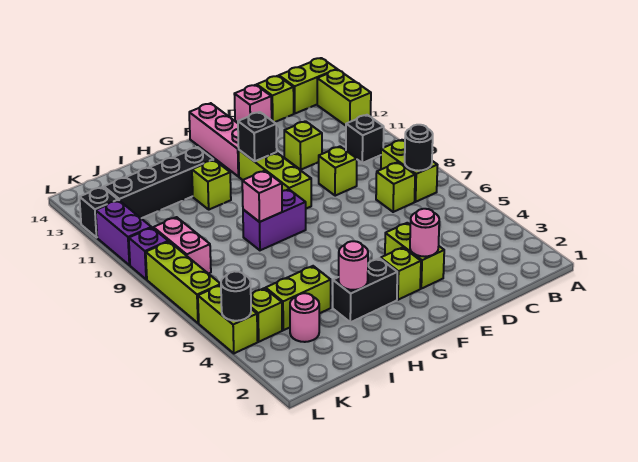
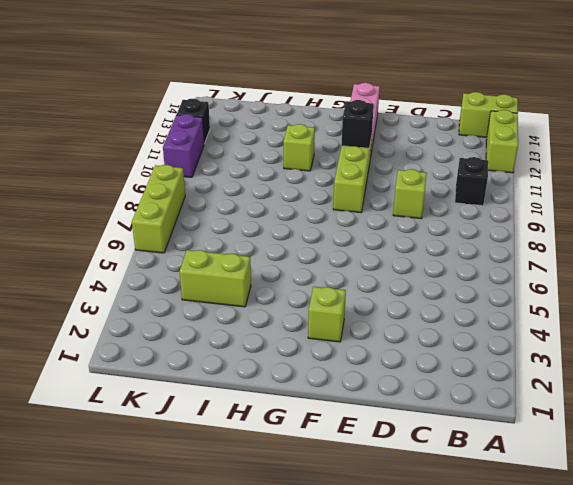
none -> lime brick B7:B8 level 1
none -> lime brick C7 level 1
none -> lime brick C14 level 1
none -> lime brick D11 level 1

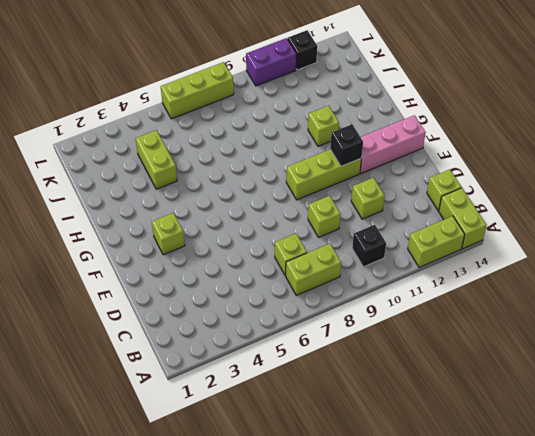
none -> pink brick D14 level 1
none -> lime brick E3:E4 level 1
none -> black brick G3:H3 level 1
none -> purple brick G8:H8 level 1

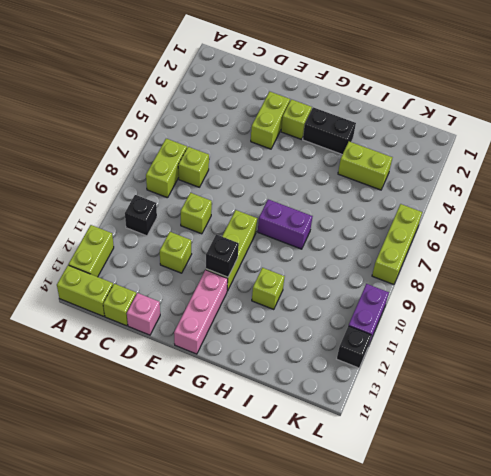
none -> black brick H12:K12 level 1
none -> pink round brick J3 level 1
none -> lime brick K4 level 1
none -> pink brick K8:K9 level 1

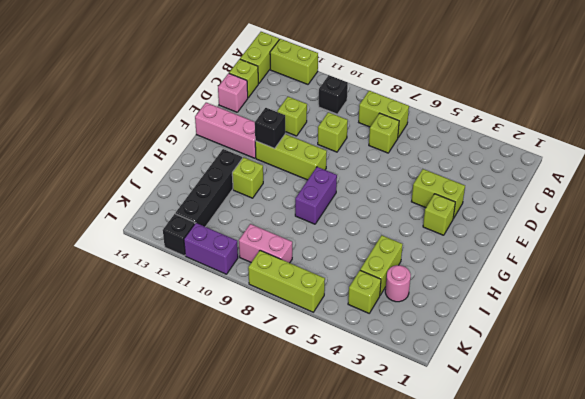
none -> black brick G3:H3 level 1
none -> lime brick L4:L5 level 1
none -> purple brick L9 level 1
none -> black round brick B7 level 2

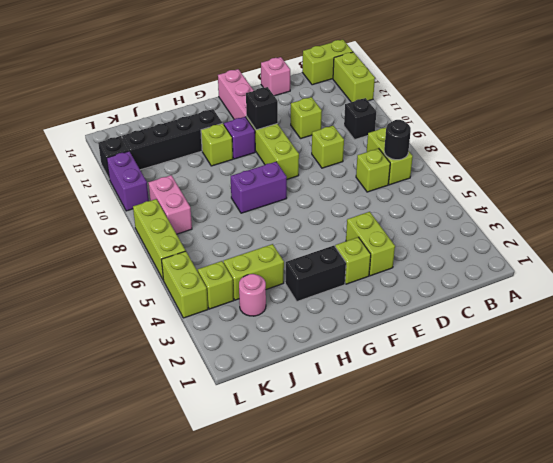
purple brick G11 level 1 -> purple brick L9 level 1
none -> lime brick C14 level 1
none -> pink round brick E3 level 2
none -> pink round brick H3 level 2
none -> pink brick H8 level 2

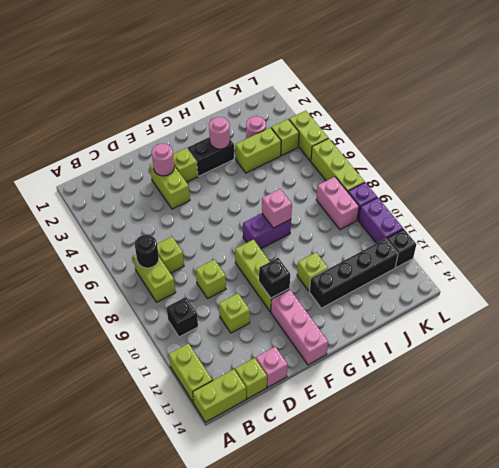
none -> black round brick L4 level 2

